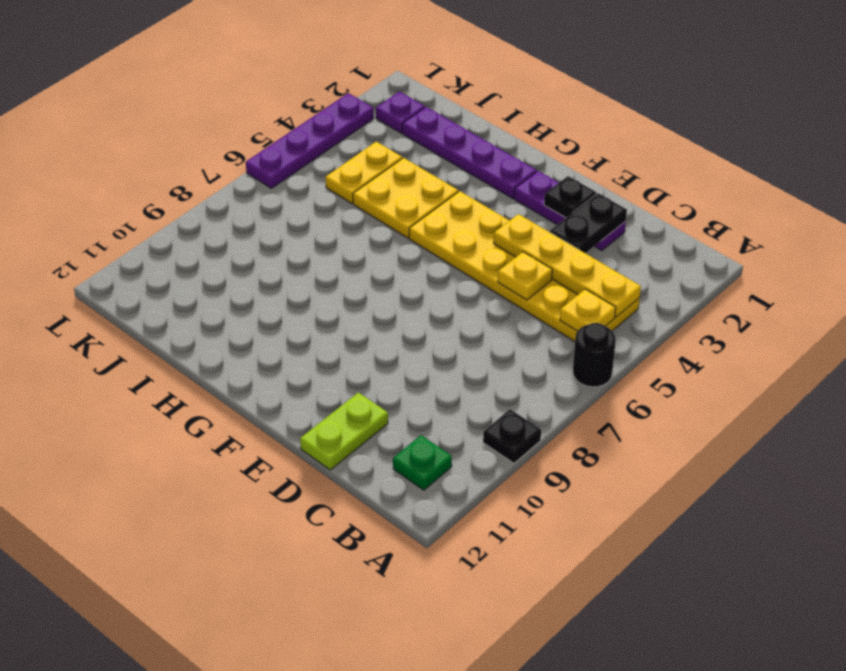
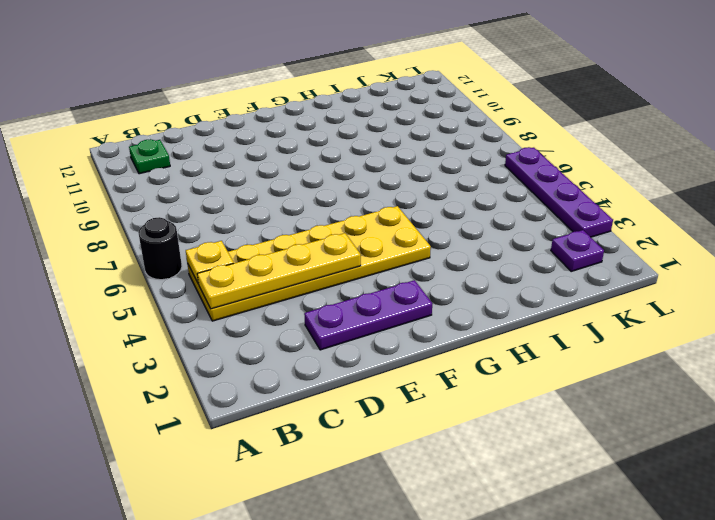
none -> black plate A9 level 1
none -> lime plate D11:D12 level 1
none -> purple plate G2:J2 level 1

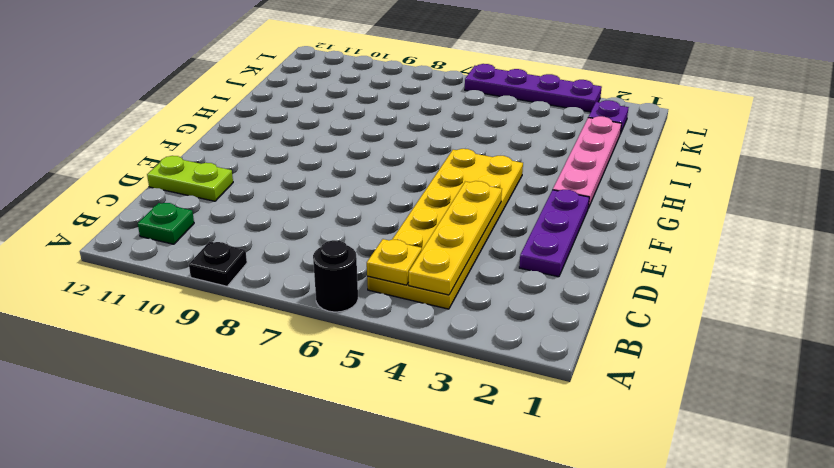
pink plate G2:J2 level 1 -> purple plate G2:J2 level 1
none -> yellow plate H4:I5 level 1
none -> yellow plate J4:J5 level 1
none -> black plate D2:D3 level 2

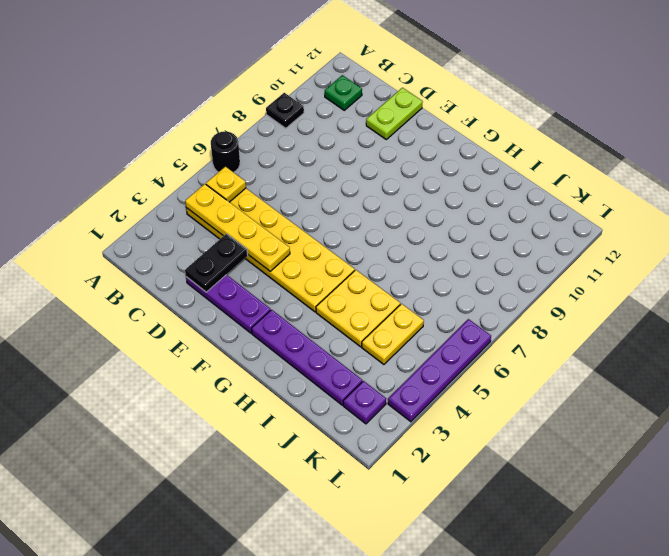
none -> yellow plate D5 level 2
none -> black plate E2 level 2

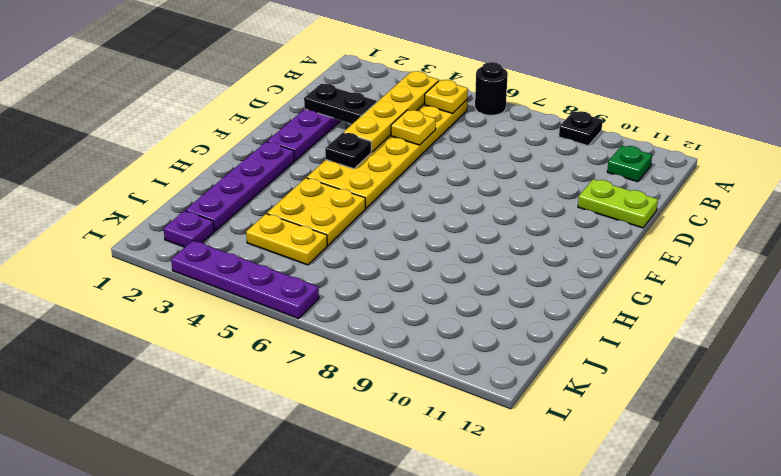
black plate F4 level 2 -> black plate E2 level 2

